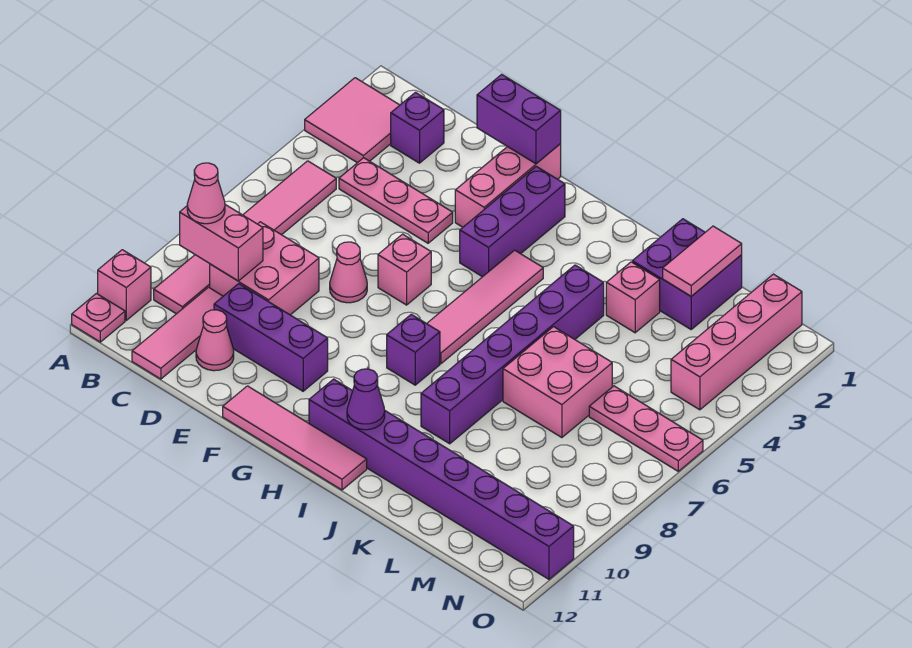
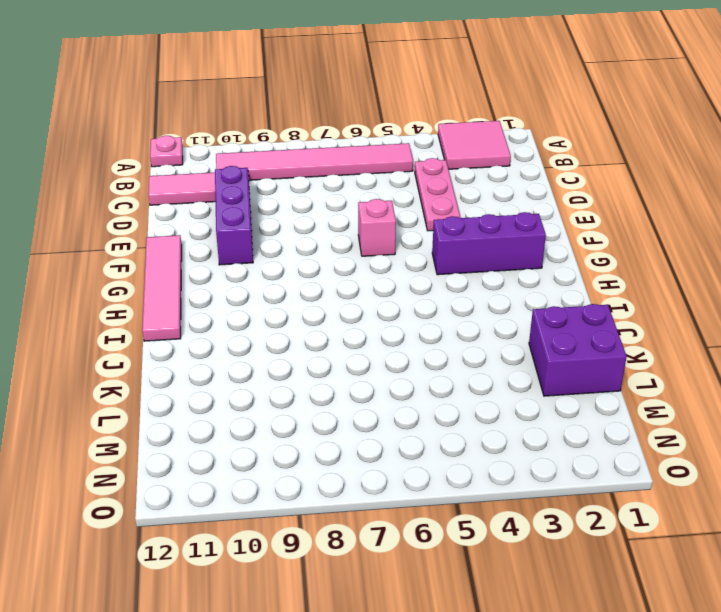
none -> pink brick A11 level 1
none -> purple brick C2 level 1
none -> pink brick C8:D9 level 1

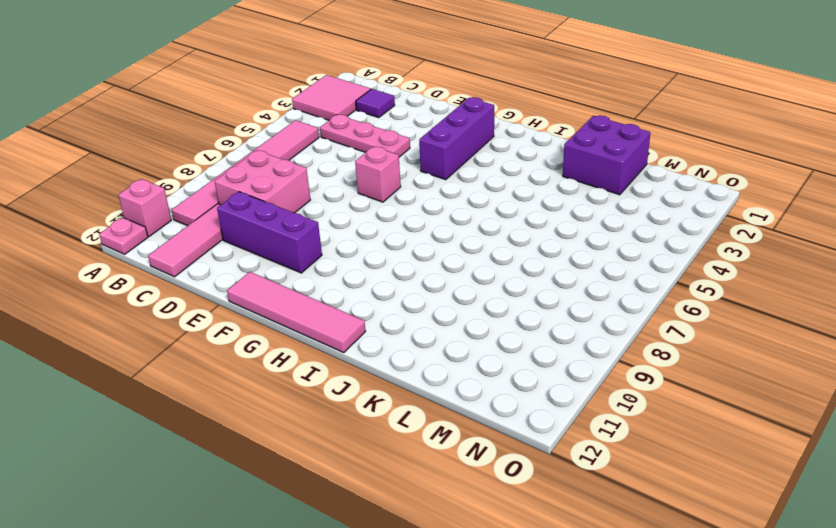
purple tile C2 level 1 -> purple brick C2 level 1
none -> pink cone D11 level 1
none -> pink cone E7 level 1
none -> pink brick F1:F3 level 1

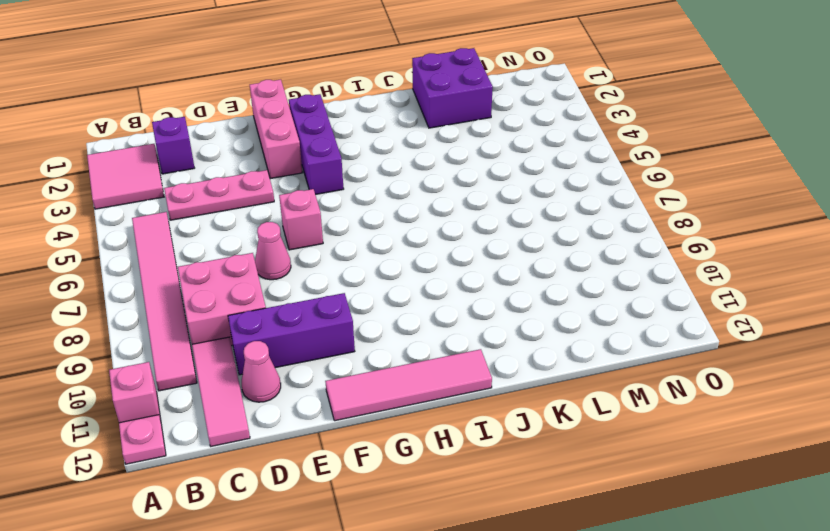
none -> pink tile H4:H7 level 1
none -> purple brick H8 level 1
none -> purple brick H11:O11 level 1

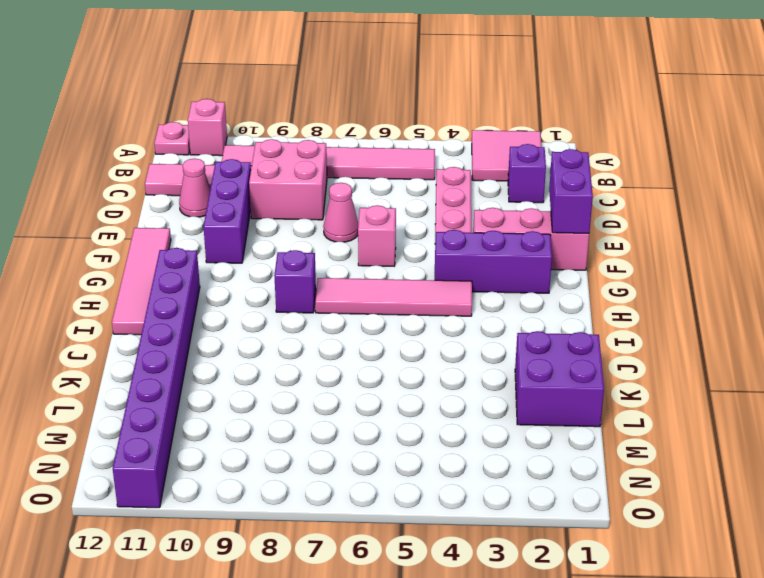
none -> purple brick J4:J9 level 1
none -> pink brick K3 level 1
none -> pink brick K6:L7 level 1

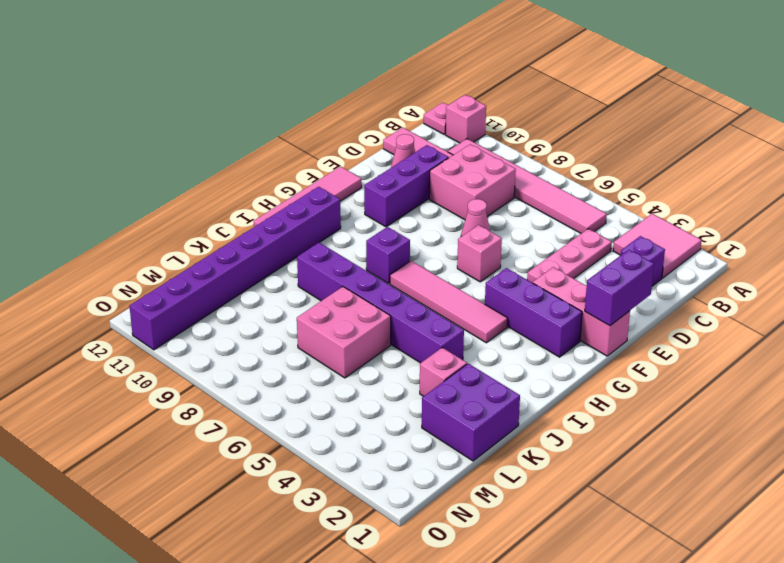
none -> pink plate M6:O6 level 1
none -> pink brick N1:N4 level 1
none -> pink brick B9:C9 level 2

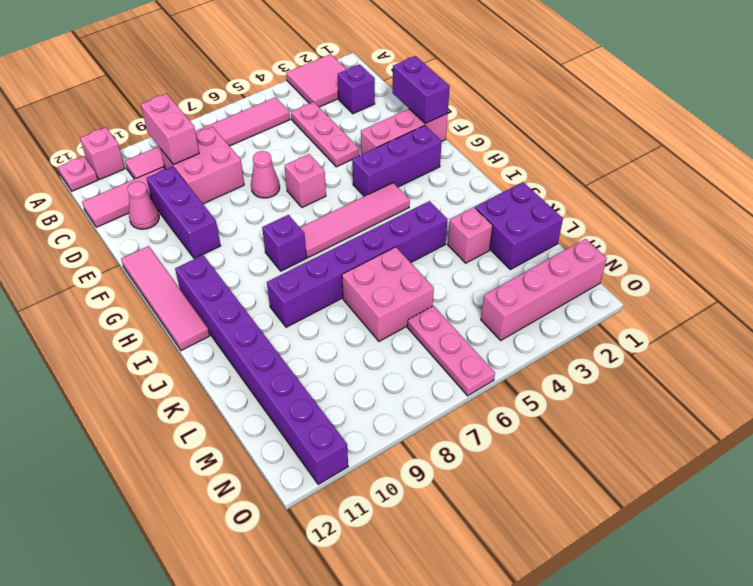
none -> purple cone I11 level 2
none -> pink tile L1:L2 level 2
none -> pink cone B9 level 3

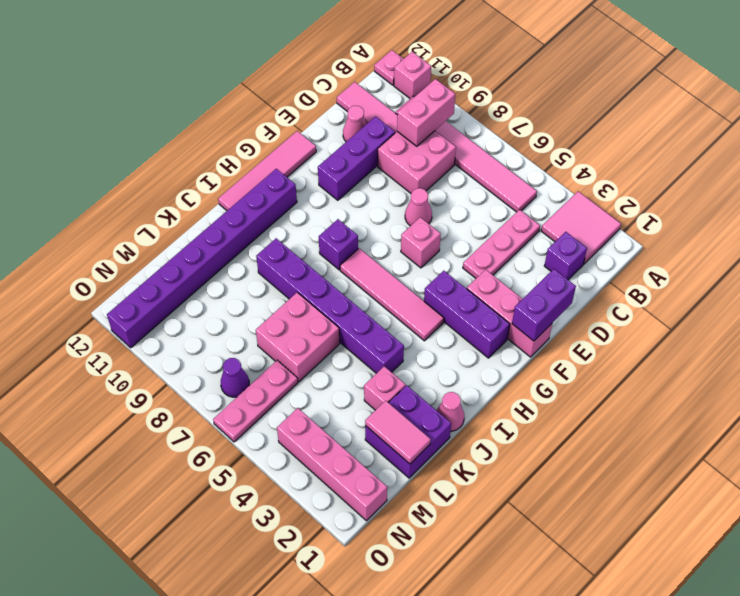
pink cone J1 level 1 -> pink cone B9 level 3
purple cone N7 level 1 -> purple cone I11 level 2

